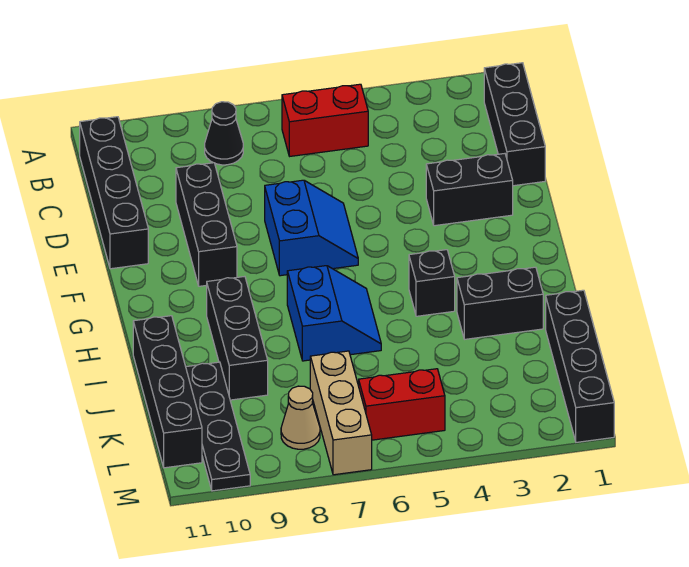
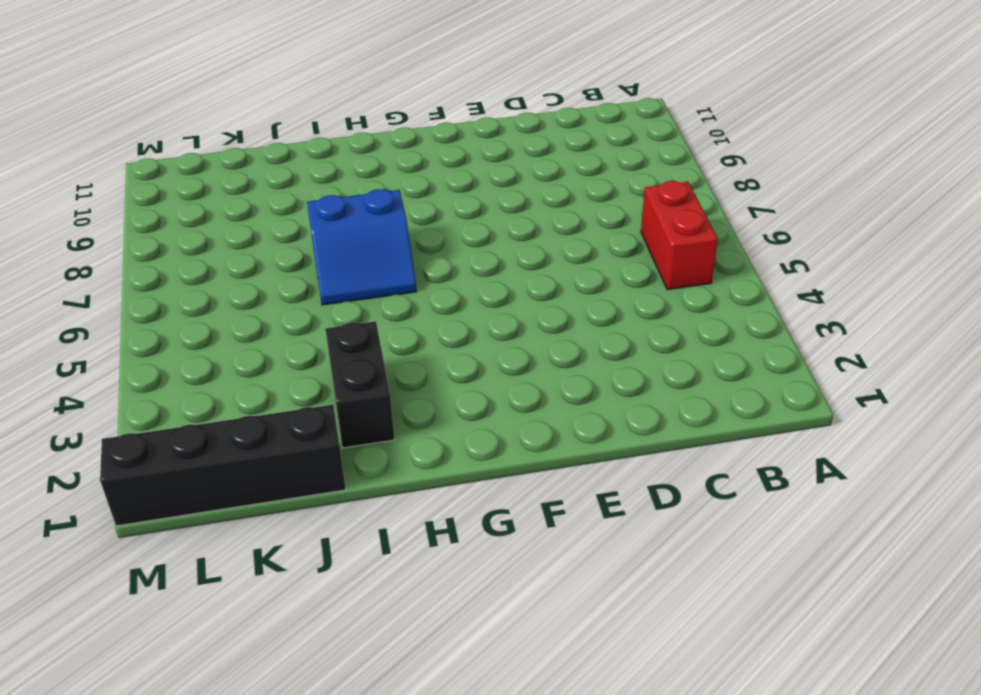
none -> black brick B1:D1 level 1
none -> black cone B8 level 1
none -> black brick B11:E11 level 1

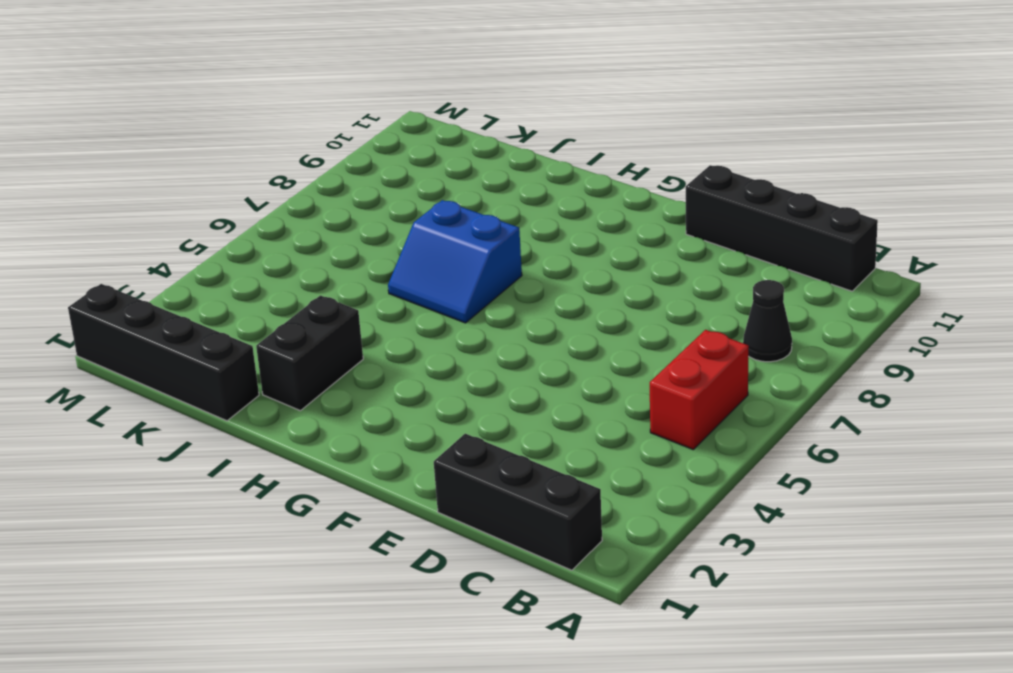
none -> black brick D9:F9 level 1
none -> black brick E2:E3 level 1
none -> blue slope E6:F7 level 1 top 7

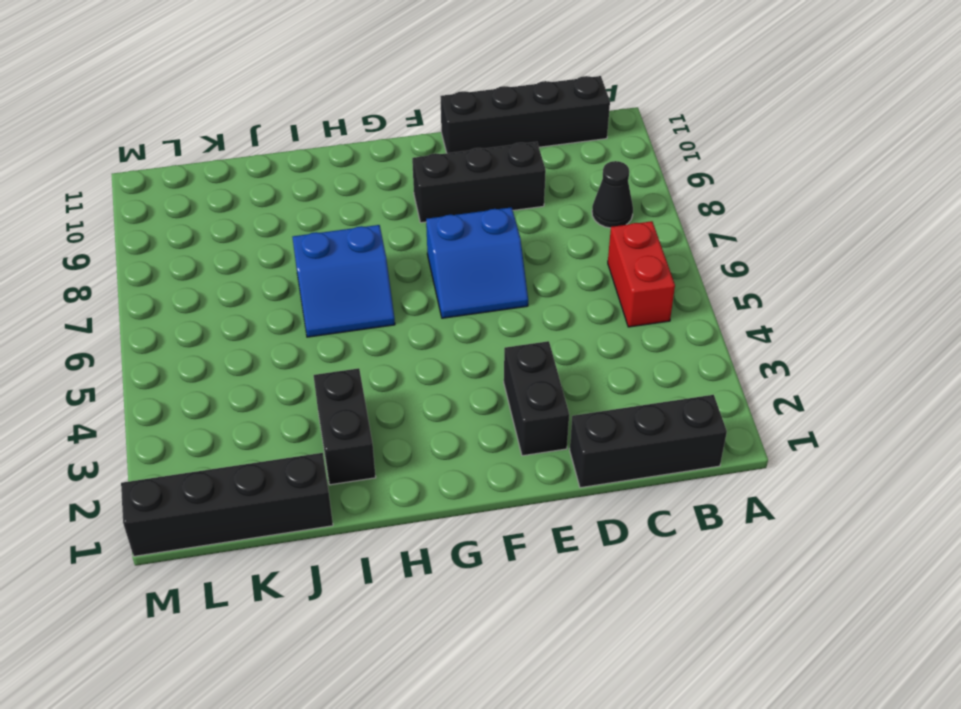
none -> black brick H4 level 1
none -> black brick H9:J9 level 1
none -> black brick I11:L11 level 1

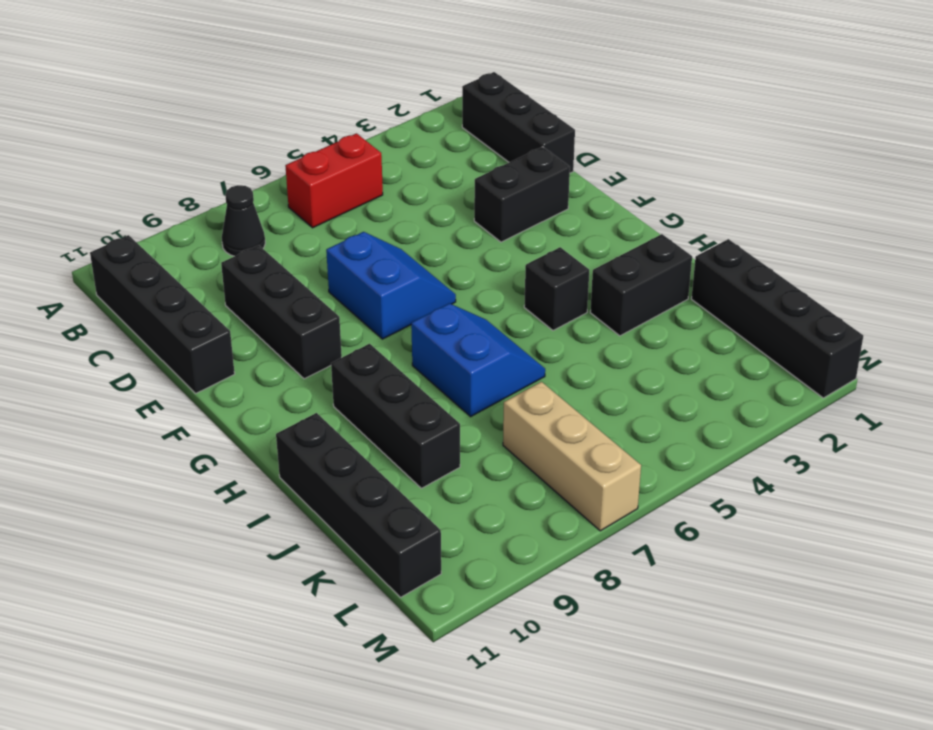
none -> black plate J10:M10 level 1
none -> red brick L5:L6 level 1
none -> tan cone L8 level 1

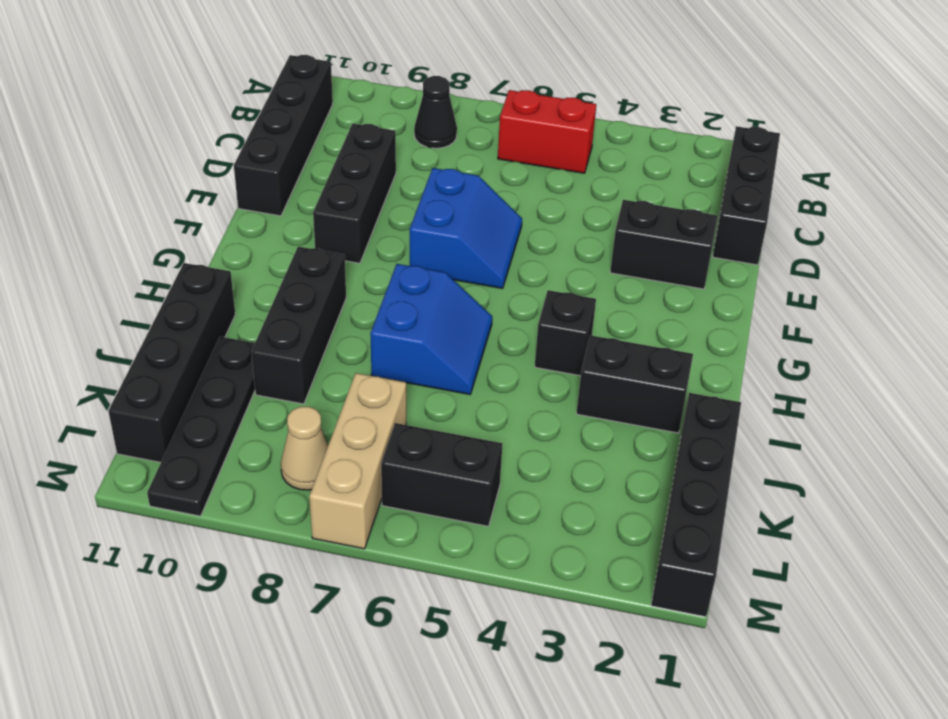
black brick L5:L6 level 1 -> red brick L5:L6 level 1

